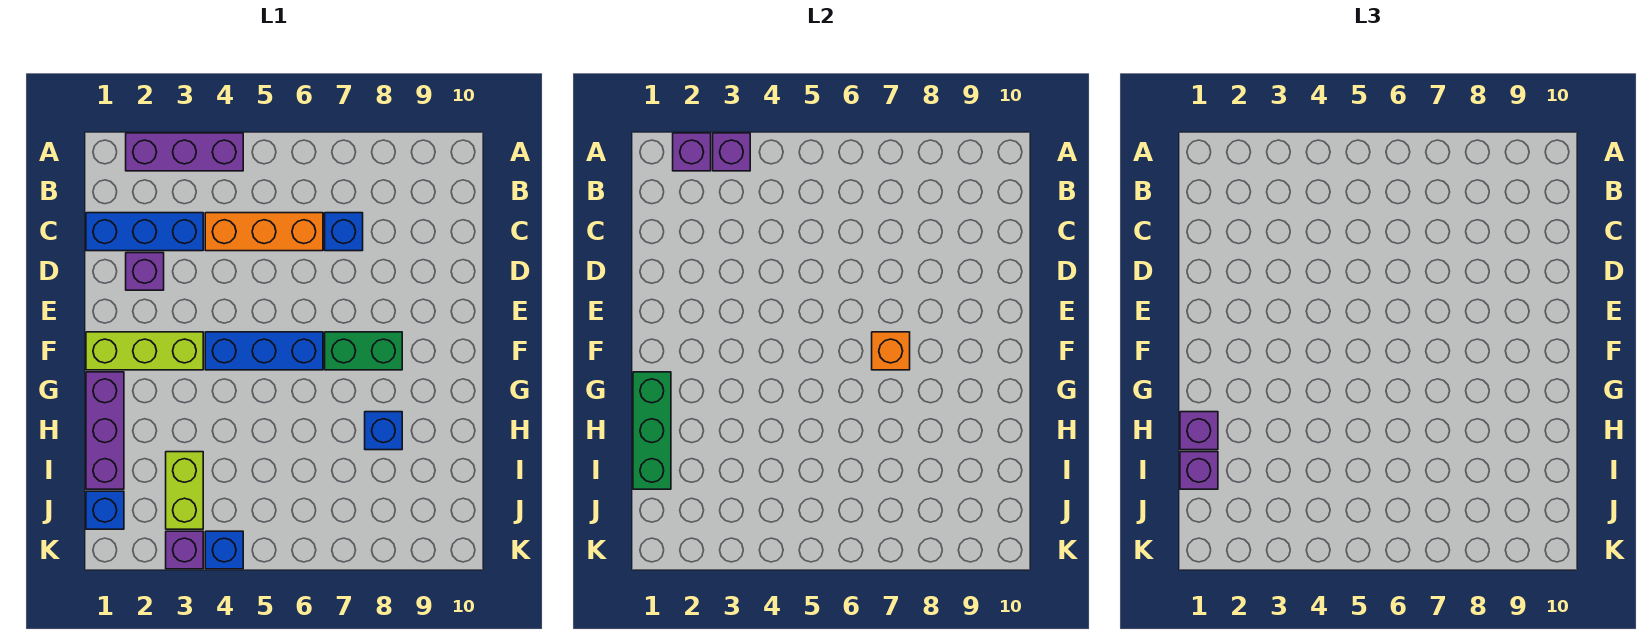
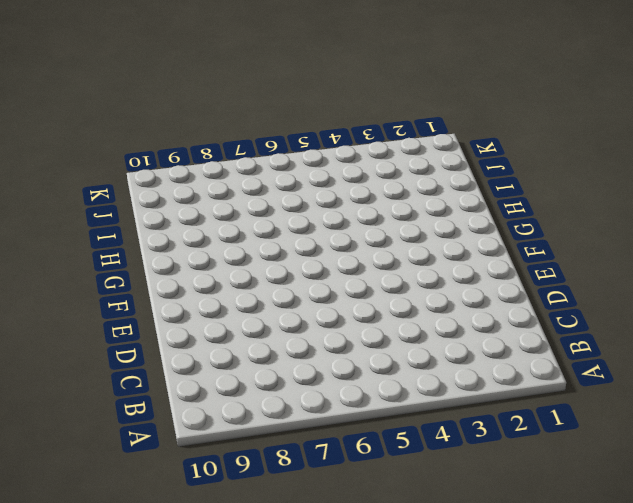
none -> purple brick A2:A4 level 1
none -> blue brick C1:C3 level 1
none -> orange brick C4:C6 level 1

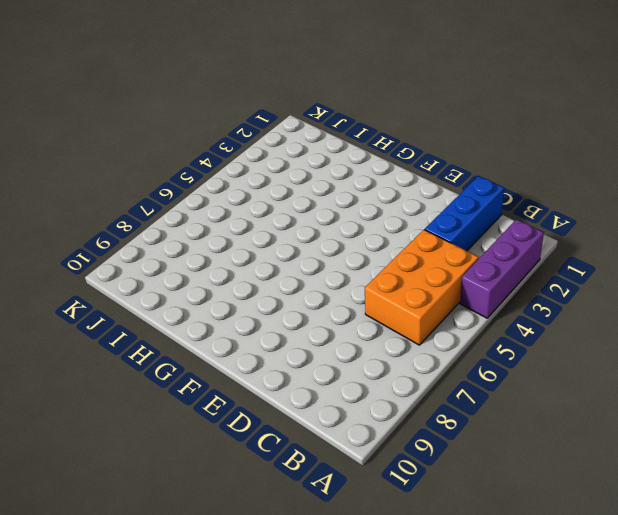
orange brick B4:C6 level 1 -> orange brick C4:C6 level 1
none -> blue brick C7 level 1
none -> purple brick D2 level 1
none -> lime brick F1:F3 level 1

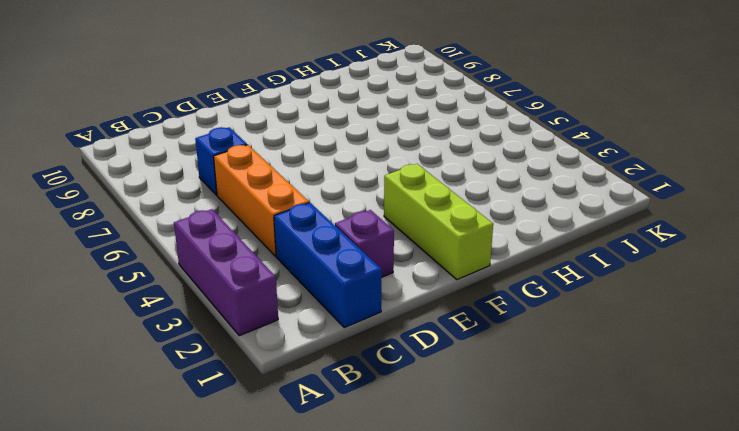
none -> blue brick F4:F6 level 1
none -> green brick F7:F8 level 1
none -> purple brick G1:I1 level 1

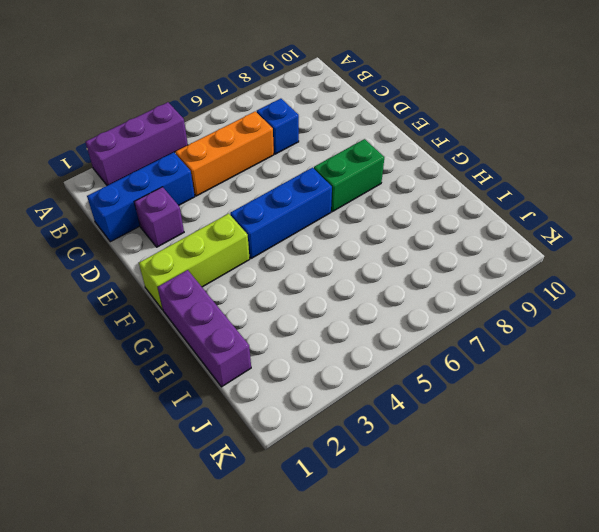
none -> blue brick H8 level 1
none -> lime brick I3:J3 level 1
none -> blue brick J1 level 1

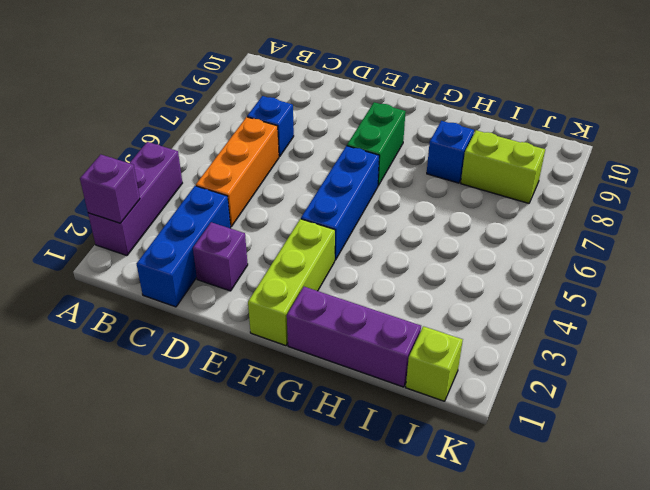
lime brick I8:J8 level 1 -> lime brick I3:J3 level 1
lime brick J1 level 1 -> blue brick J1 level 1
none -> purple brick K3 level 1
none -> blue brick K4 level 1
none -> purple brick A3 level 2

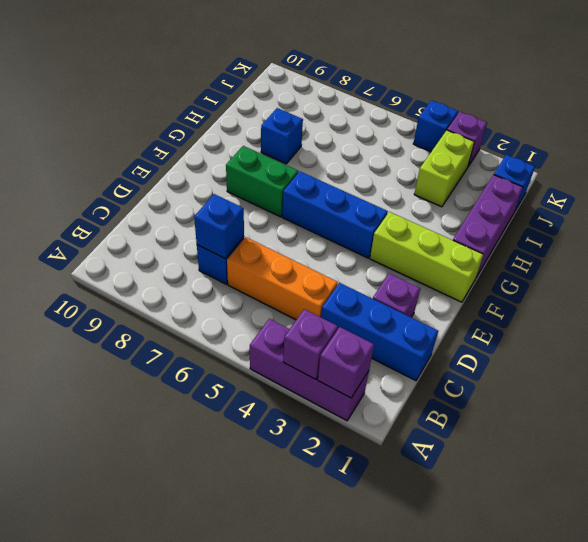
blue brick C7 level 2 -> none
none -> orange brick F7 level 2
none -> green brick G1:I1 level 2
none -> purple brick H1 level 3

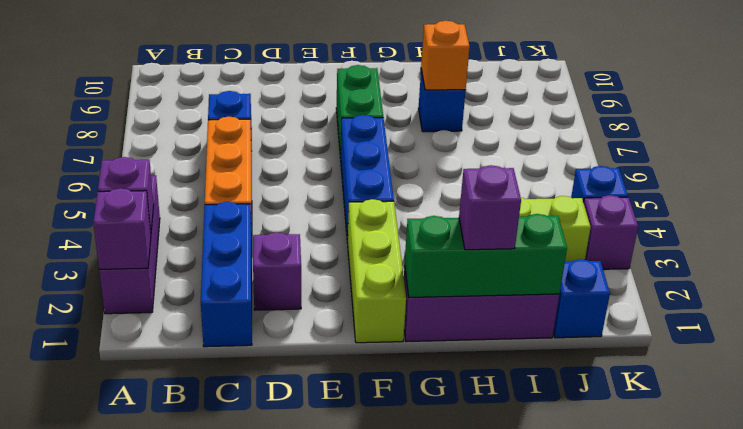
orange brick H8 level 2 -> orange brick F7 level 2
none -> purple brick I1 level 3

